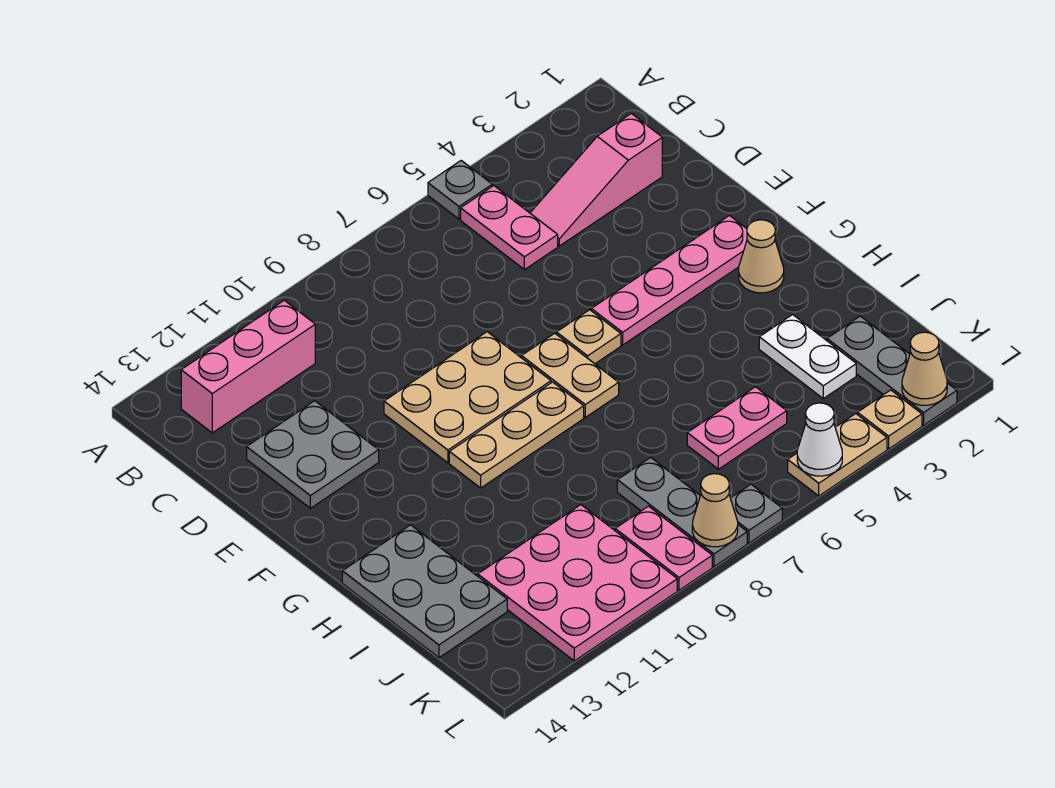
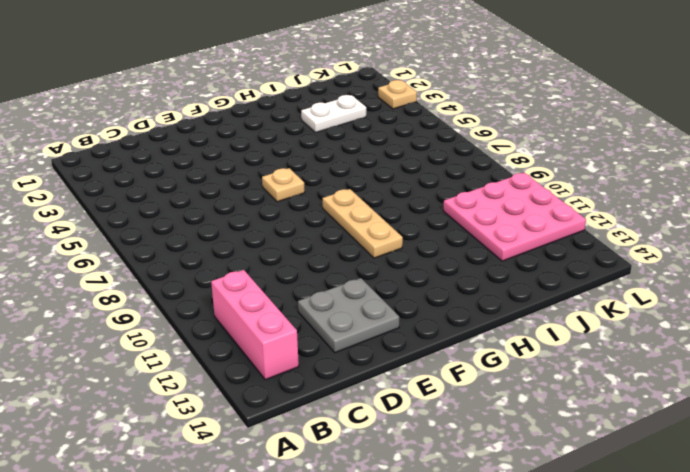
none -> grey plate A5 level 1
none -> pink plate B5:C5 level 1
none -> pink slope C2:C4 level 1 top 2

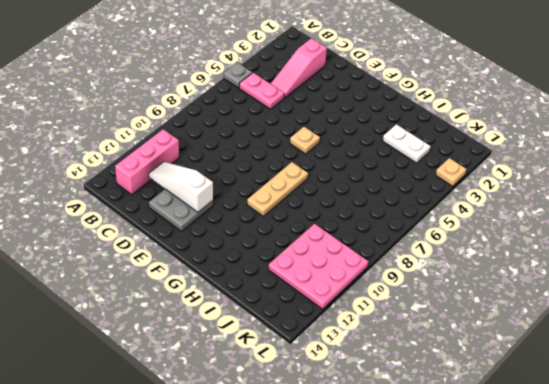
white slope C12:E12 level 2 top E -> none
none -> tan plate E8:F10 level 1
none -> pink plate F2:F5 level 1
none -> tan plate F7:G7 level 1

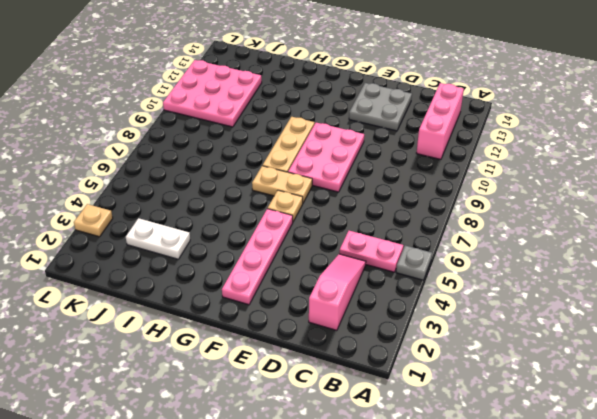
pink plate E8:F10 level 1 -> tan plate E8:F10 level 1
none -> tan cone G2 level 1
none -> grey plate H13:J14 level 1
none -> grey plate J2:L2 level 1

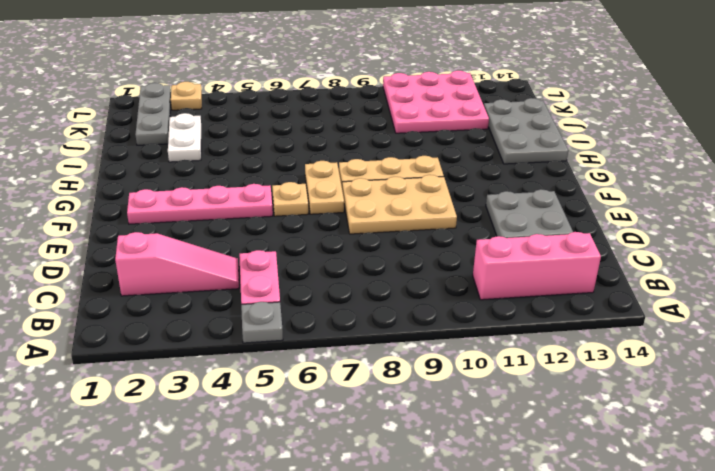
none -> tan cone G2 level 1
none -> pink plate J5:J6 level 1
none -> grey plate J8:L8 level 1

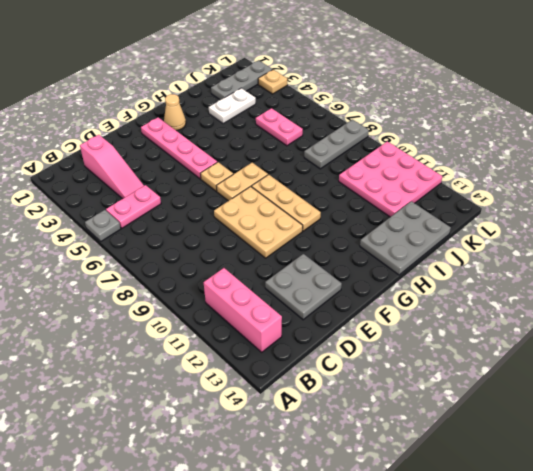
none -> pink plate K9:L9 level 1
none -> tan plate L4:L5 level 1
none -> grey plate L7 level 1

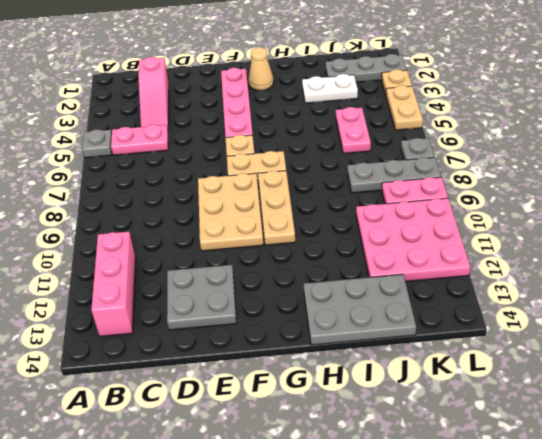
none -> tan cone L2 level 2
none -> white cone L5 level 2
none -> tan cone L8 level 2

